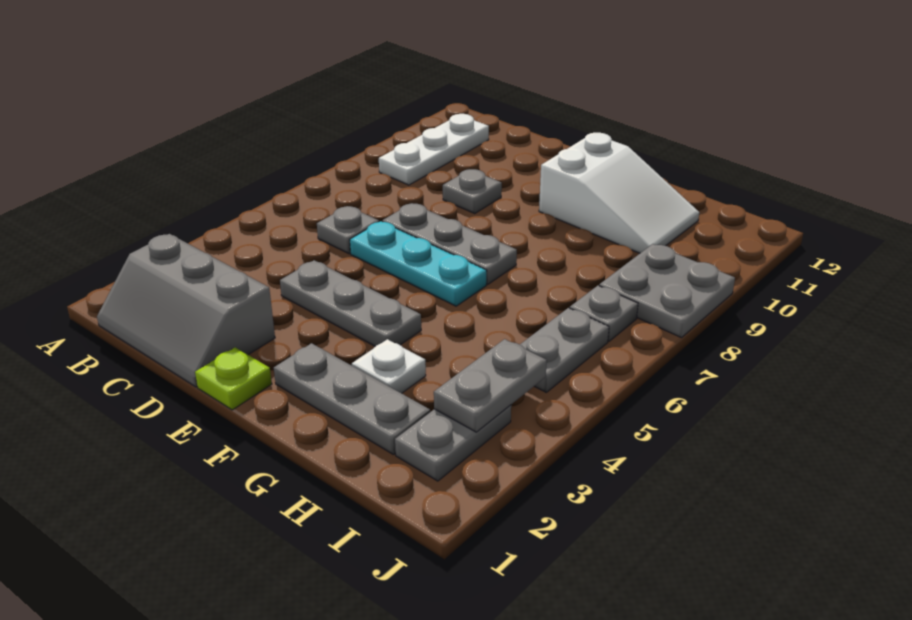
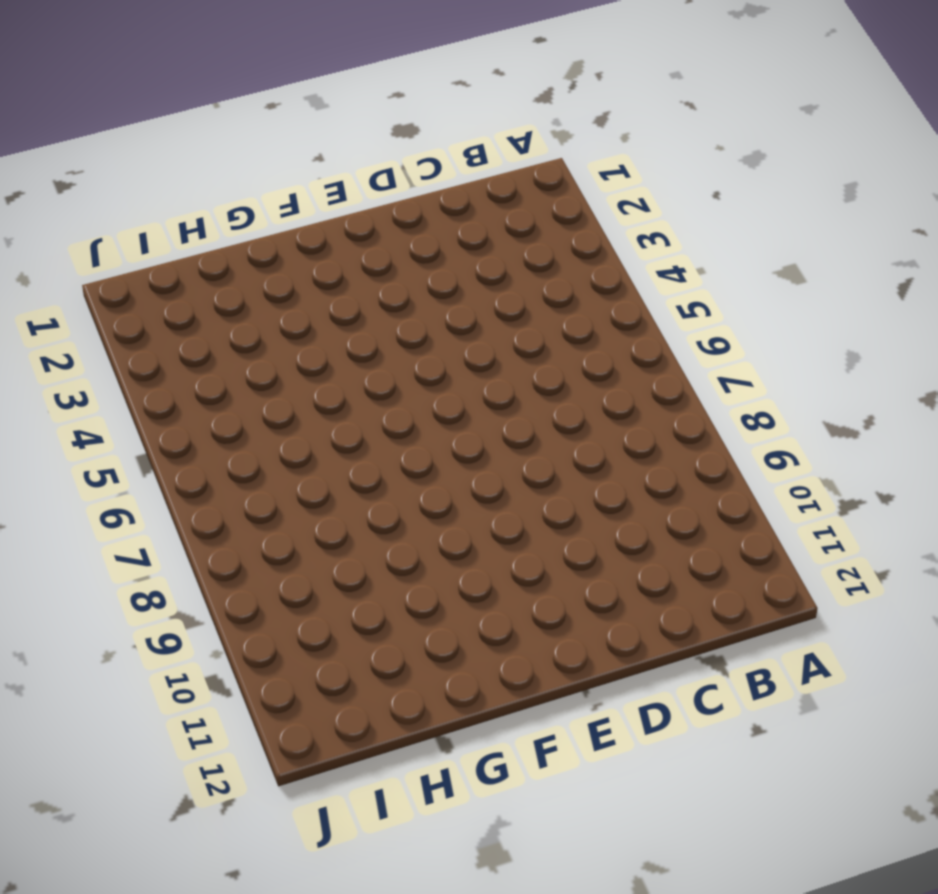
none -> grey slope B1:D2 level 1 top 2
none -> white plate B9:B11 level 1
none -> grey plate C6 level 1

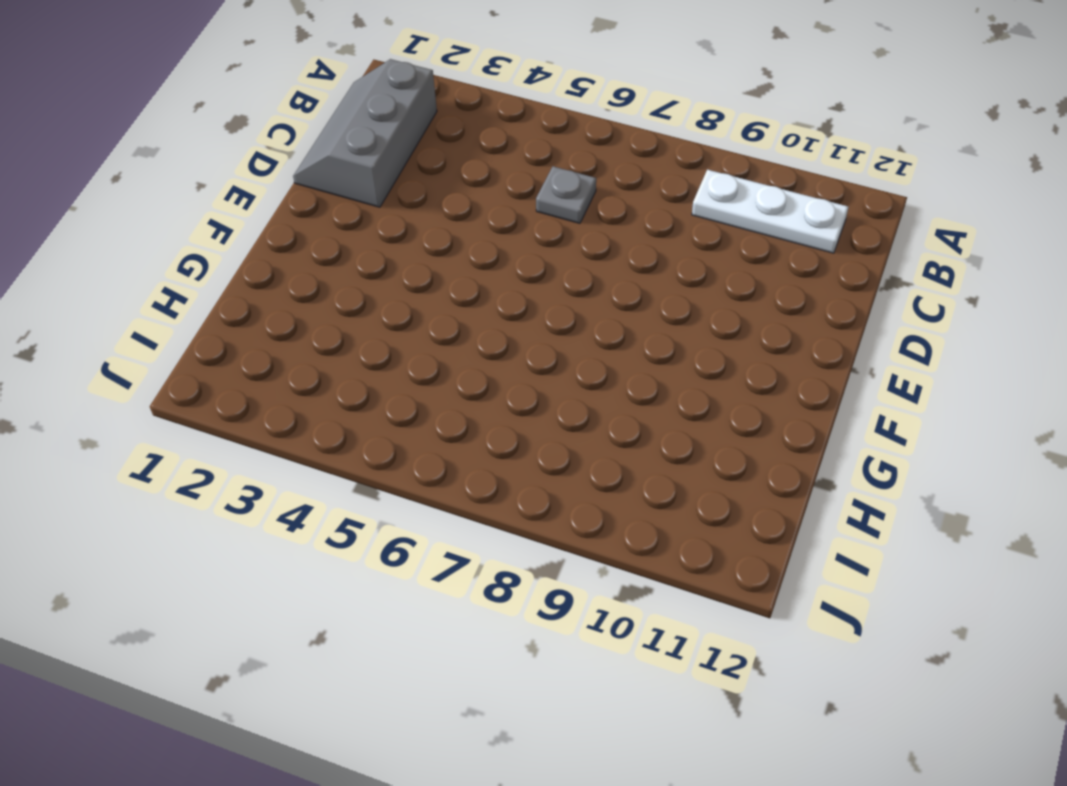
none -> grey plate D4:F4 level 1
none -> cyan plate D6:F6 level 1
none -> grey plate D7:F7 level 1

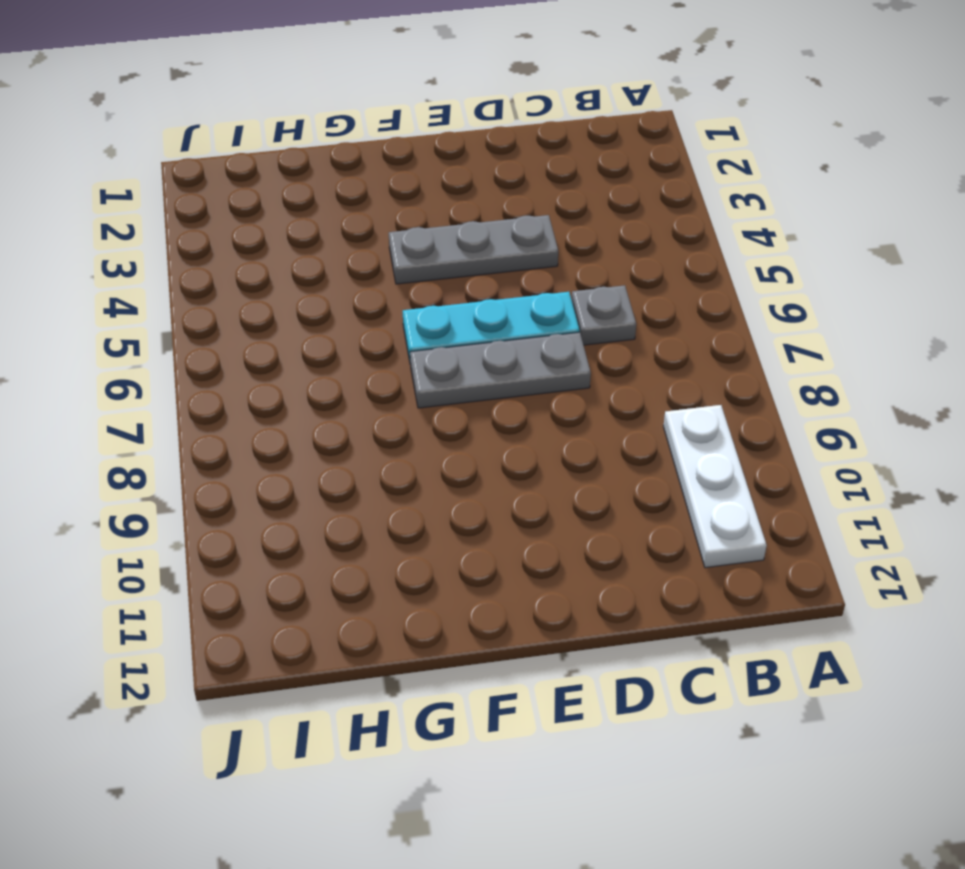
none -> grey slope B1:D2 level 1 top 2
none -> grey plate D9 level 1
none -> lime plate E1 level 1

